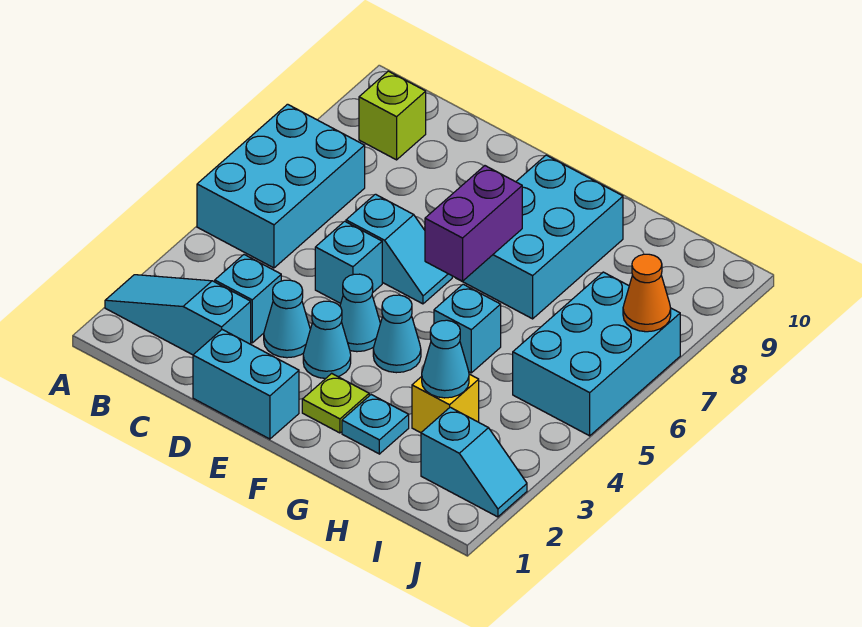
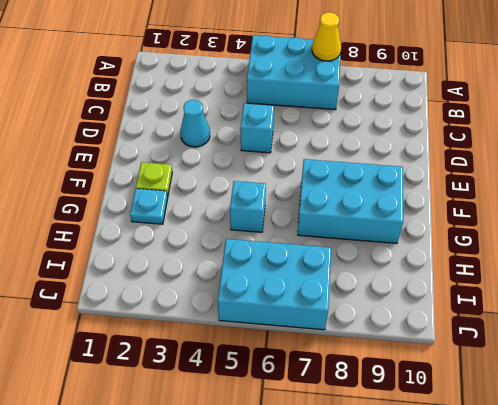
yellow cone A7 level 2 -> none
none -> cyan slope A2:C2 level 1 top C
none -> lime brick B9 level 1
none -> cyan brick C3 level 1

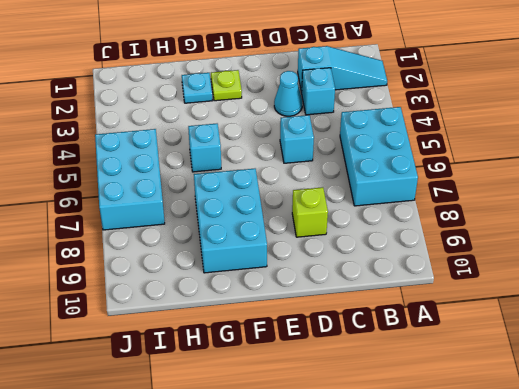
lime brick D8 level 1 -> lime brick B9 level 1
none -> cyan brick D1:E1 level 1
none -> cyan slope D6:E6 level 1 top D
none -> cyan cone E3 level 1

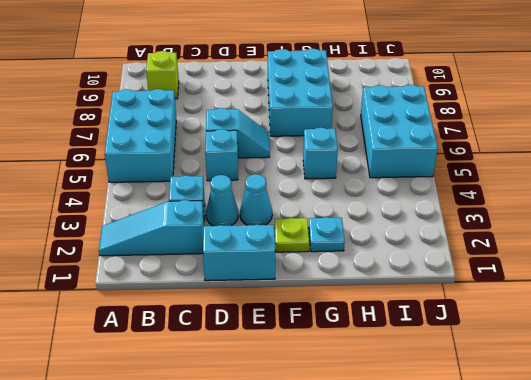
none -> cyan cone E4 level 1
none -> cyan cone F4 level 1
none -> yellow brick H3 level 1

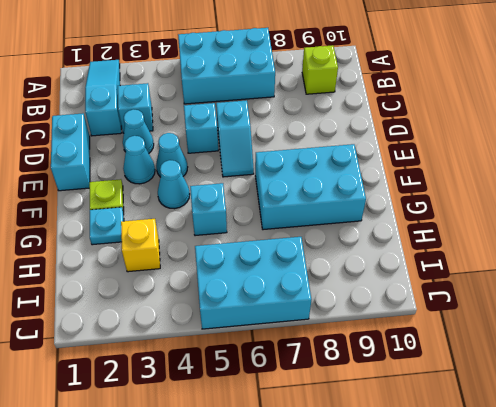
none -> cyan slope I2:J2 level 1 top I
none -> purple brick F6:F7 level 2
none -> cyan cone H3 level 2

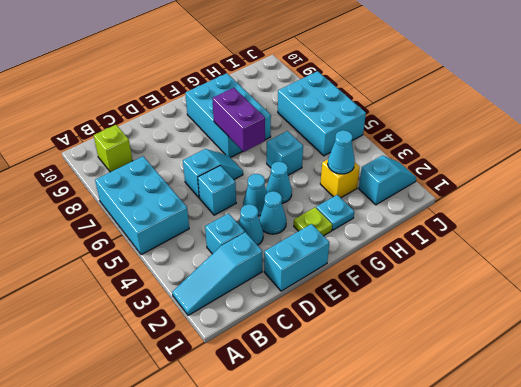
none -> orange cone J7 level 2

